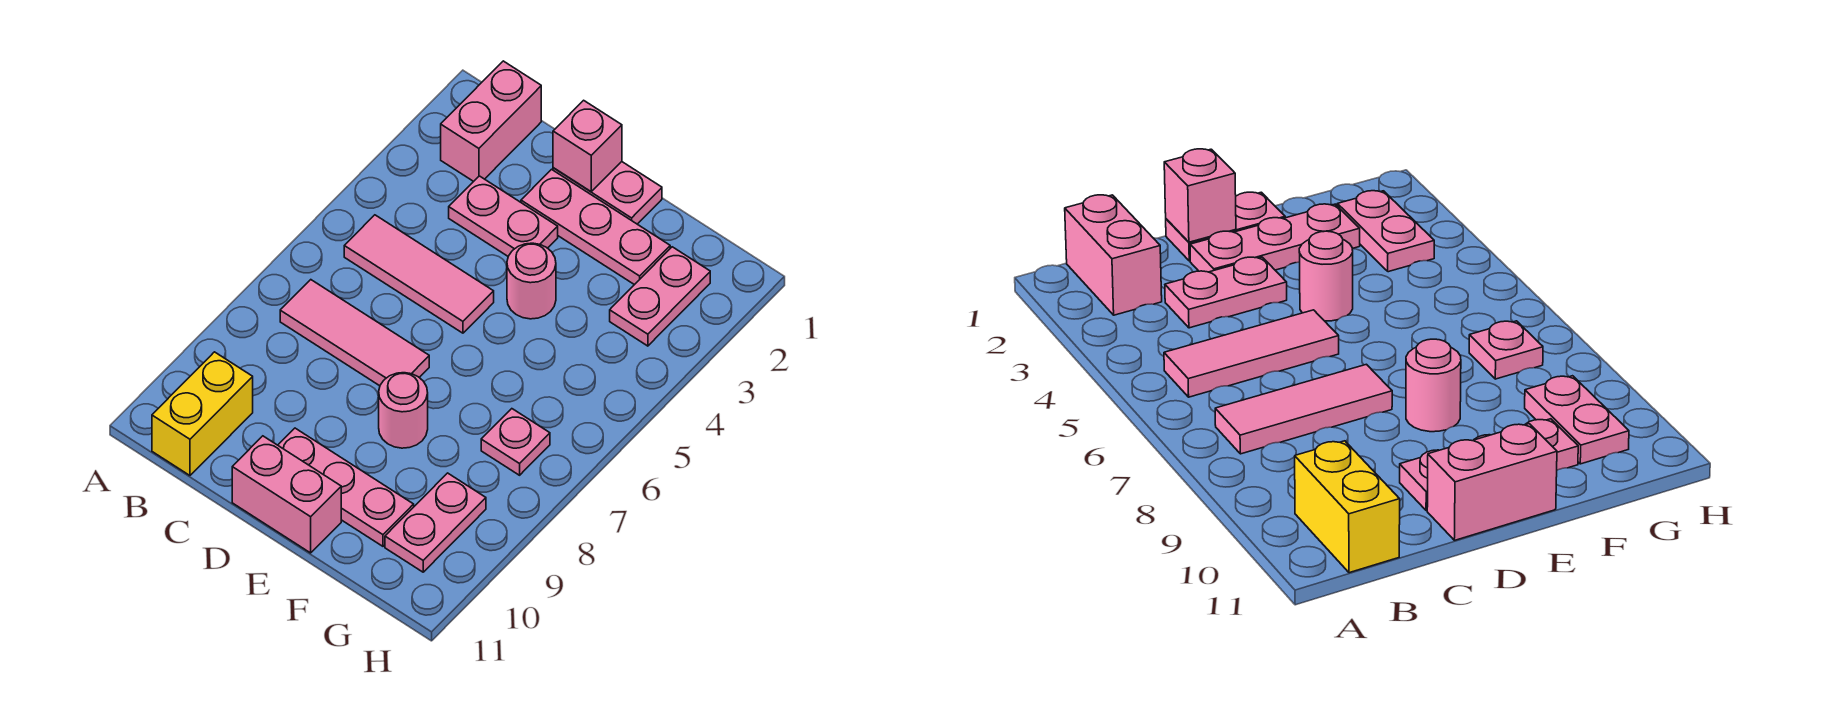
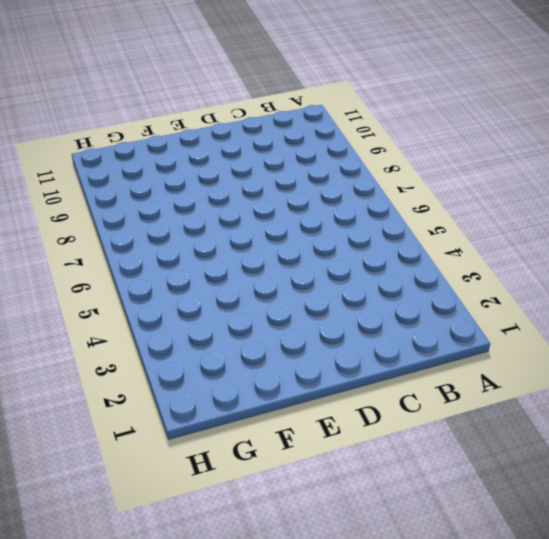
none -> pink brick B1:B2 level 1
none -> pink tile B5:D5 level 1
none -> pink tile B7:D7 level 1

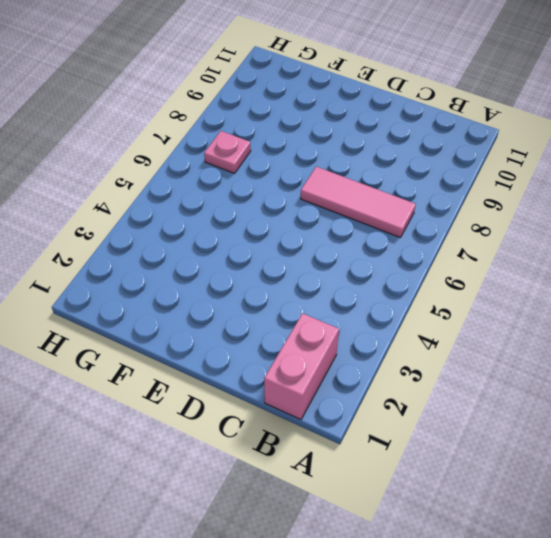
none -> pink tile B5:D5 level 1
none -> yellow brick B10:B11 level 1
none -> pink plate C3:D3 level 1

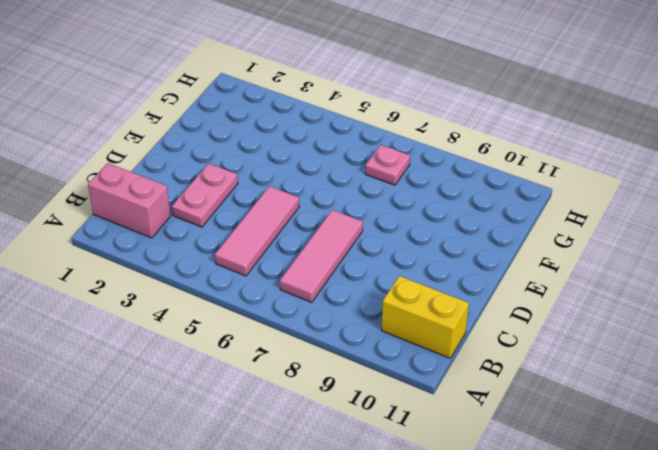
none -> pink plate D1:E1 level 1
none -> pink plate D2:F2 level 1
none -> pink plate D10:F10 level 1

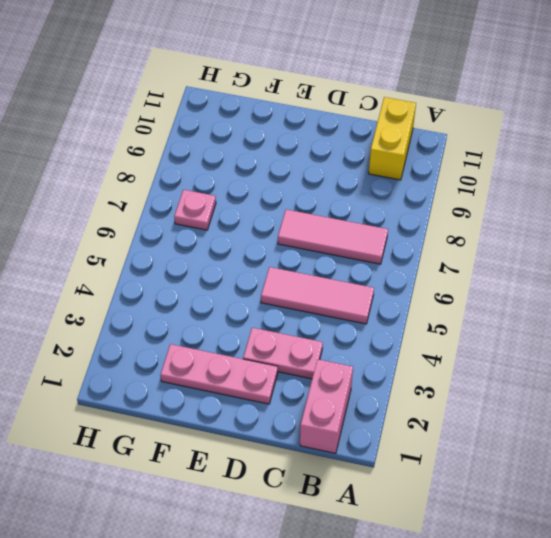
none -> pink plate D1:E1 level 1
none -> pink plate D10:F10 level 1
none -> pink brick D11:E11 level 1

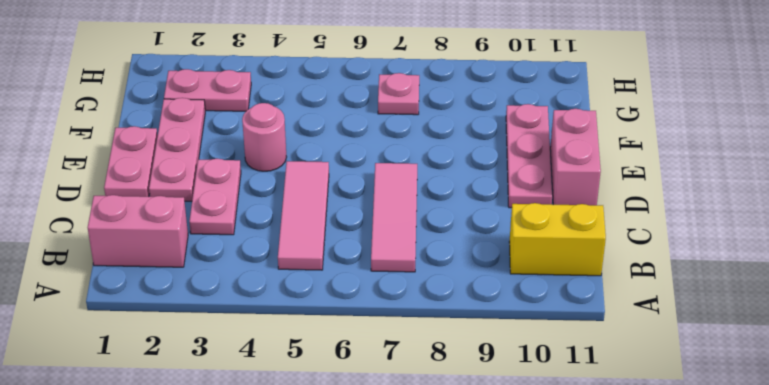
none -> pink round brick E8 level 1
none -> pink plate G9:G10 level 1
none -> pink brick D1 level 2

